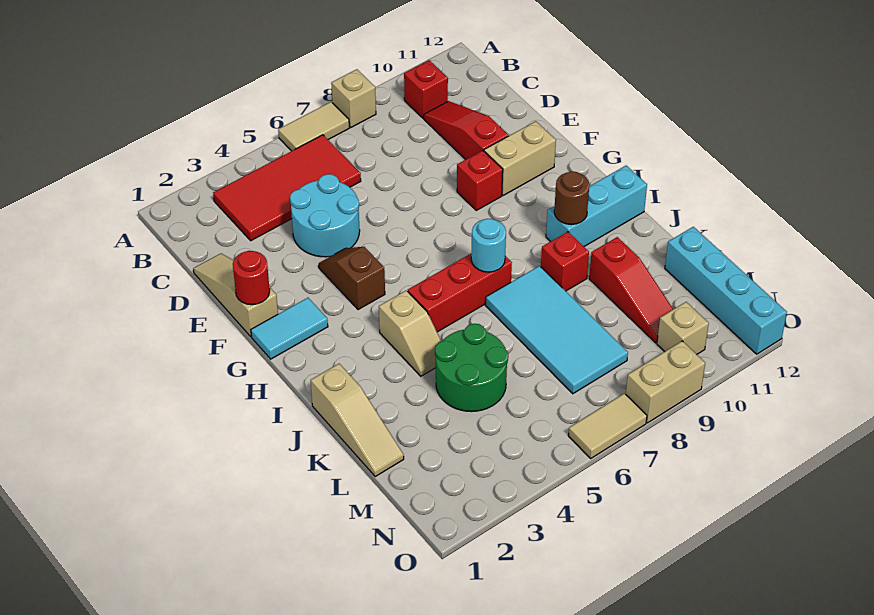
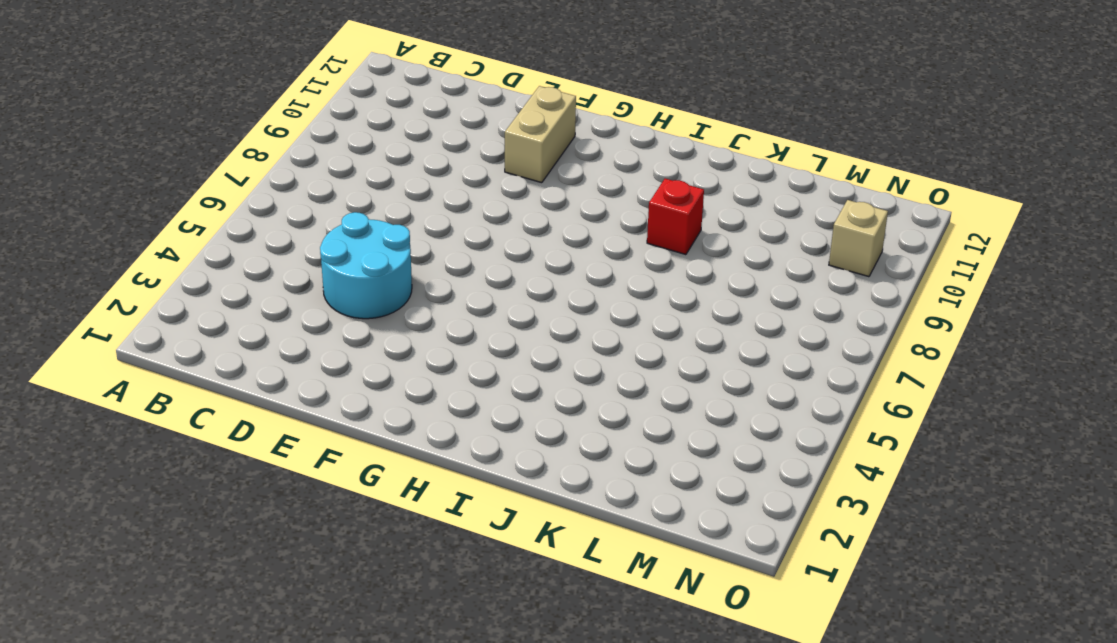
none -> tan tile A6:A7 level 1
none -> tan brick A8 level 1
none -> red tile B3:C6 level 1

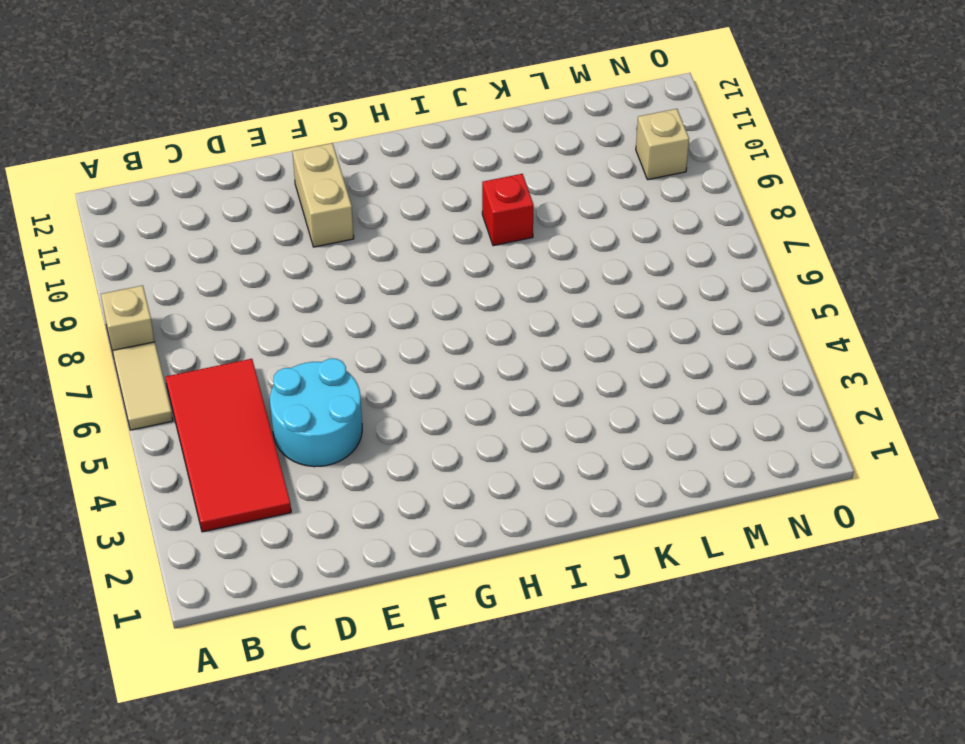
none -> red brick B10 level 1
none -> red slope C10:E10 level 1 top E
none -> tan slope D1:F1 level 1 top F

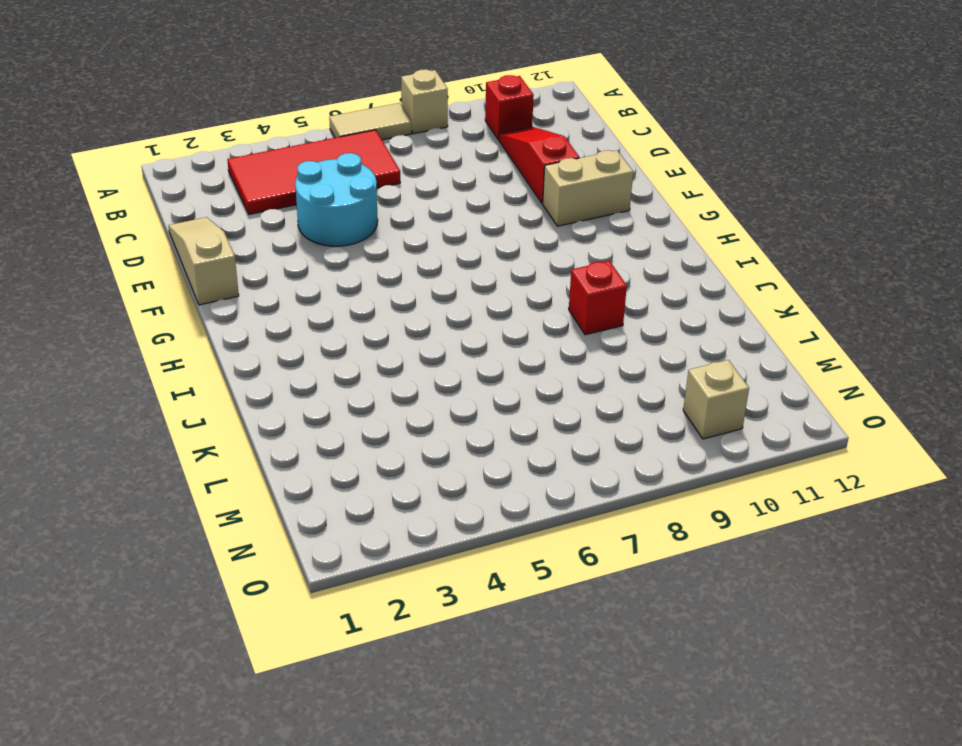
none -> brown slope F4:G4 level 1 top G
none -> red brick F9 level 1
none -> cyan tile G1:G2 level 1

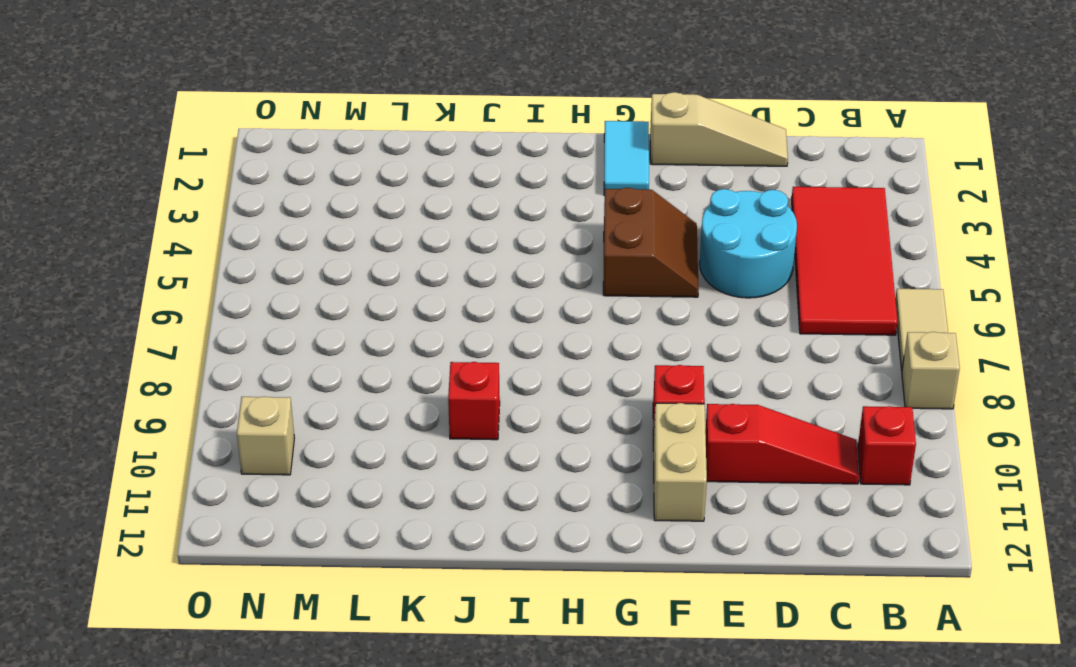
brown slope F4:G5 level 1 top G -> brown slope F4:G4 level 1 top G
none -> tan slope I4:J4 level 1 top I
none -> red brick I5:I7 level 1
none -> cyan brick I10:I12 level 1

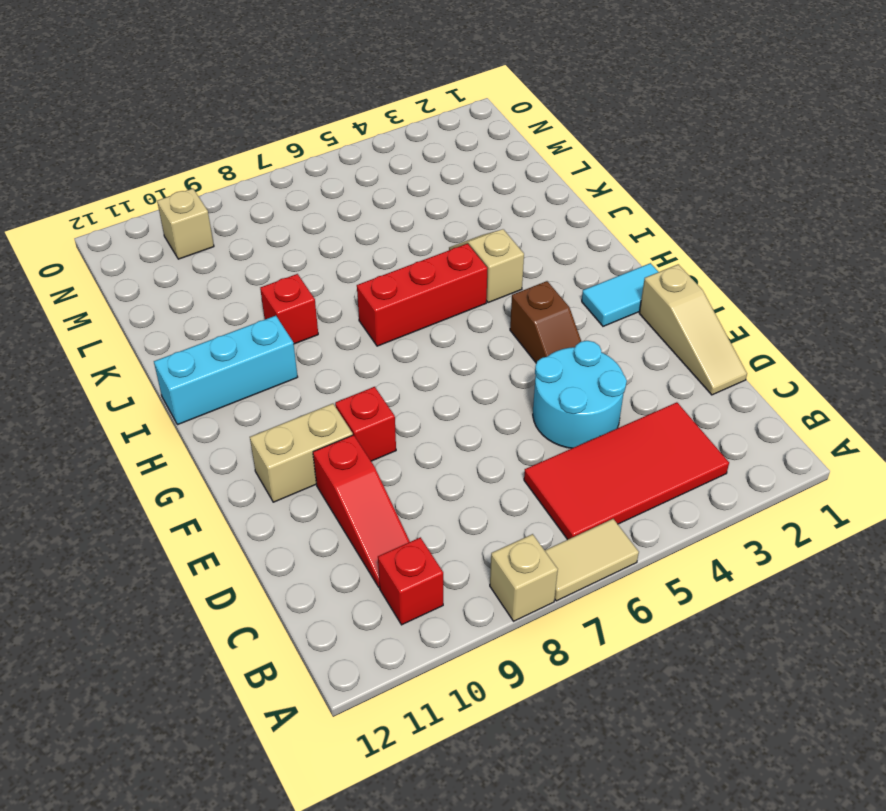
none -> tan slope J1:L1 level 1 top J
none -> cyan tile J7:M8 level 1
none -> green round brick K4:L5 level 1

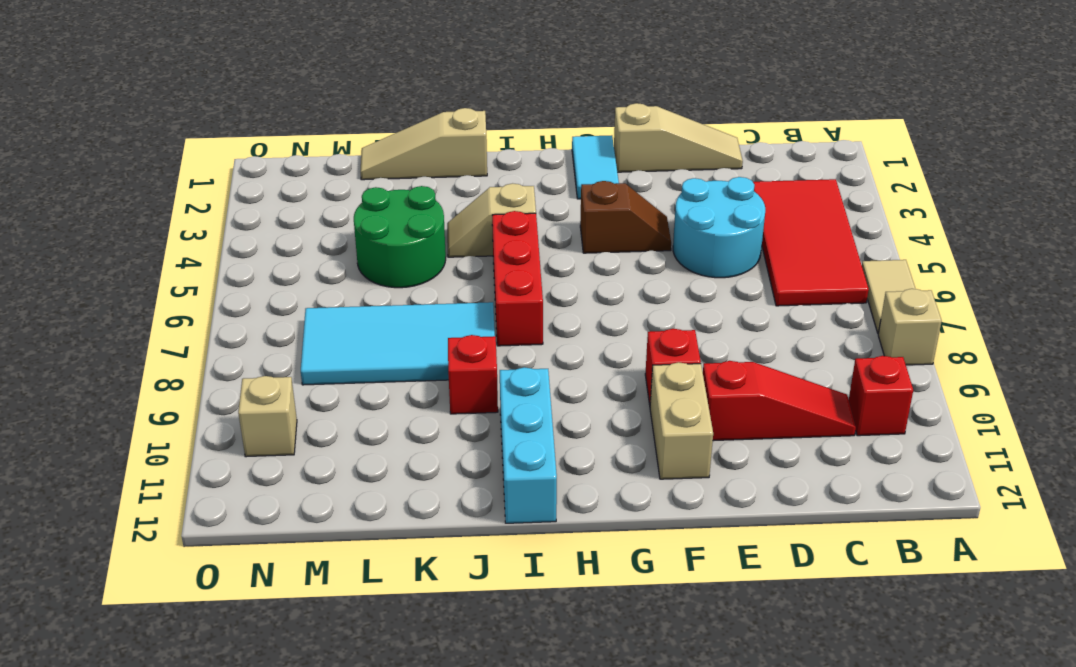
none -> red slope K10:M10 level 1 top K
none -> cyan brick L12:O12 level 1
none -> tan tile O6:O7 level 1

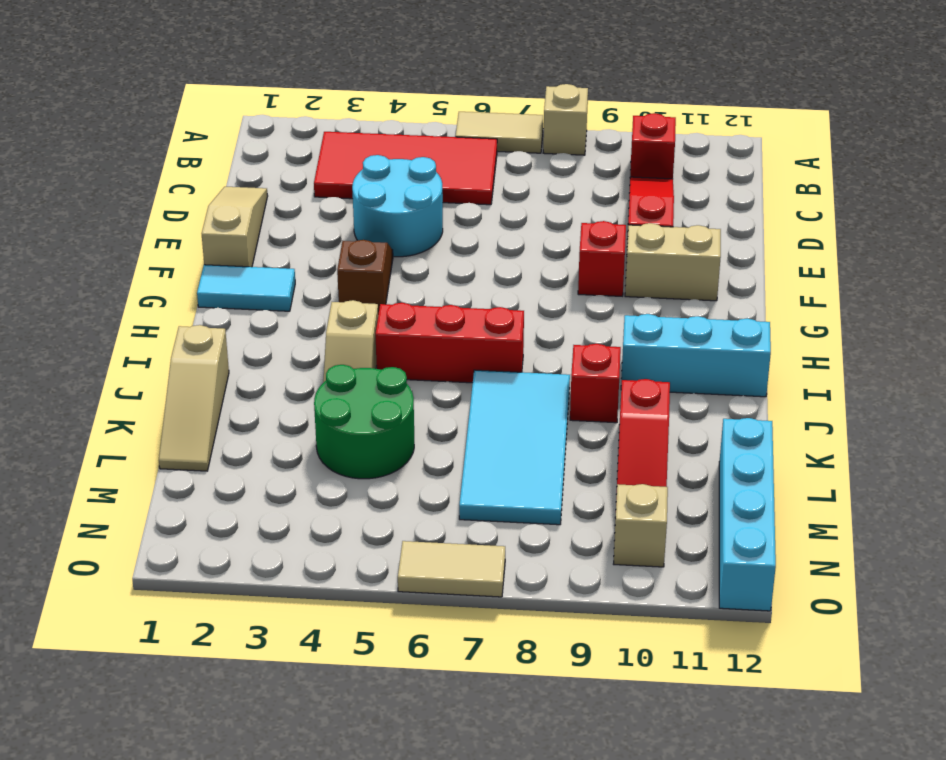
none -> tan brick O8:O9 level 1
none -> red round brick F1 level 2
none -> cyan round brick I7 level 2

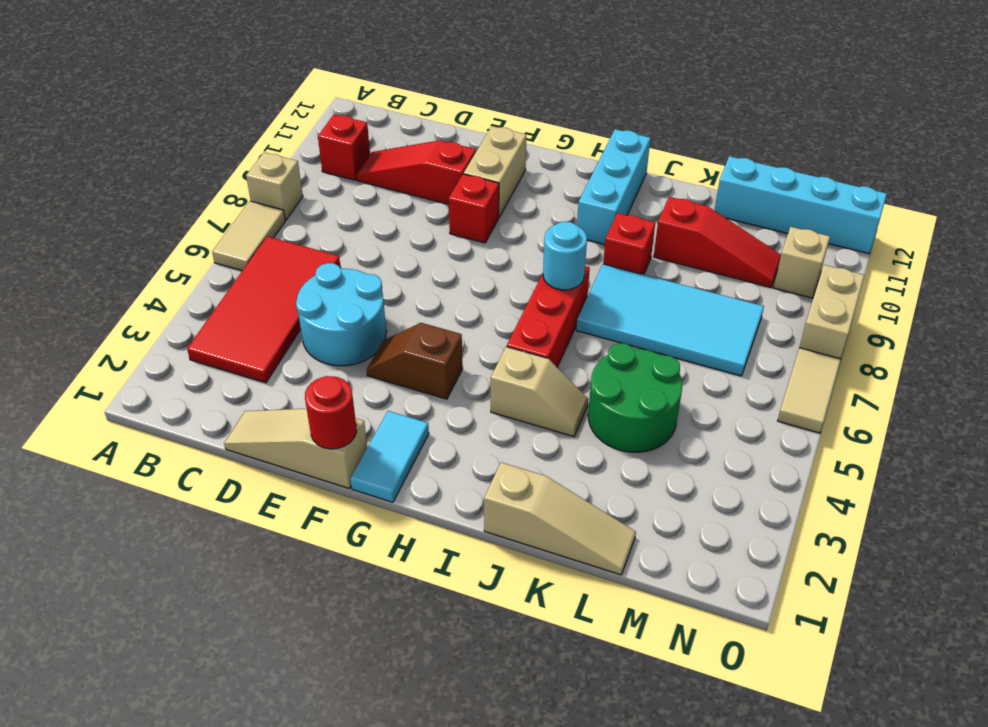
none -> brown round brick I10 level 2

